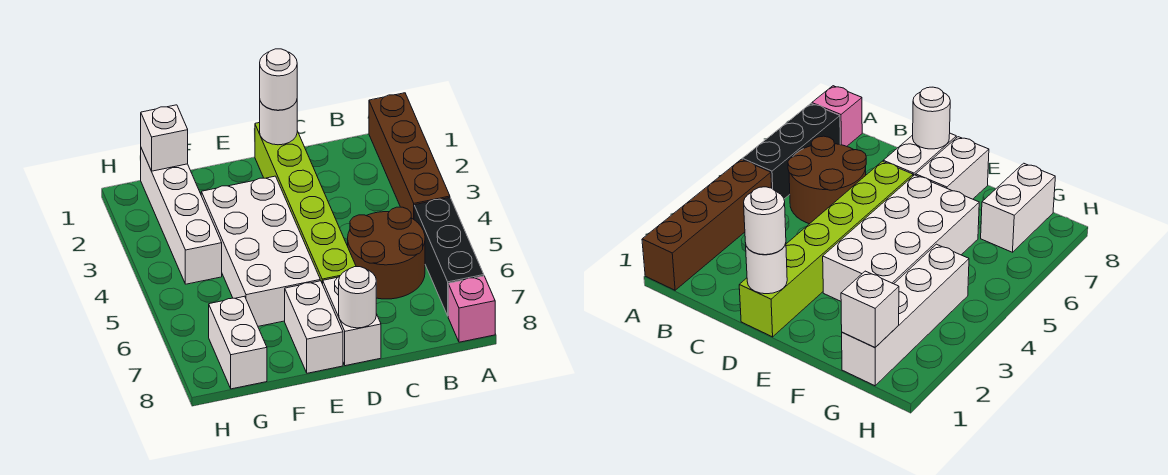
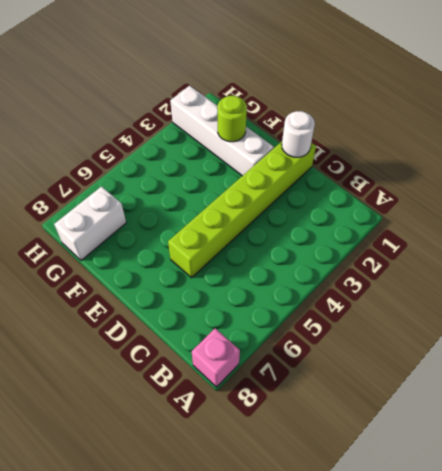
white brick E2:H2 level 1 -> white brick G1:G4 level 1
lime round brick F2 level 2 -> none
none -> brown brick A1:A4 level 1
none -> black brick A5:A7 level 1
none -> brown round brick B5:C6 level 1

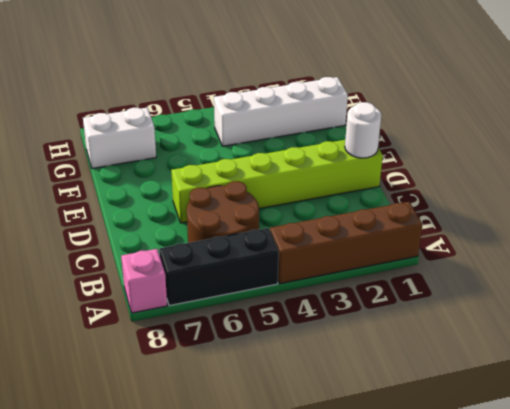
none -> white brick D7:D8 level 1
none -> white brick E3:F6 level 1
none -> white brick E7:E8 level 1

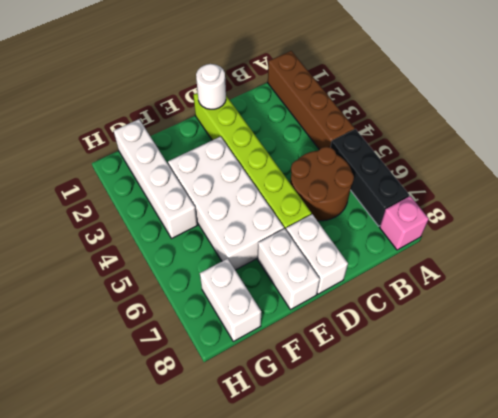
none -> white round brick D8 level 2
none -> white brick G1 level 2
none -> white round brick D1 level 3

